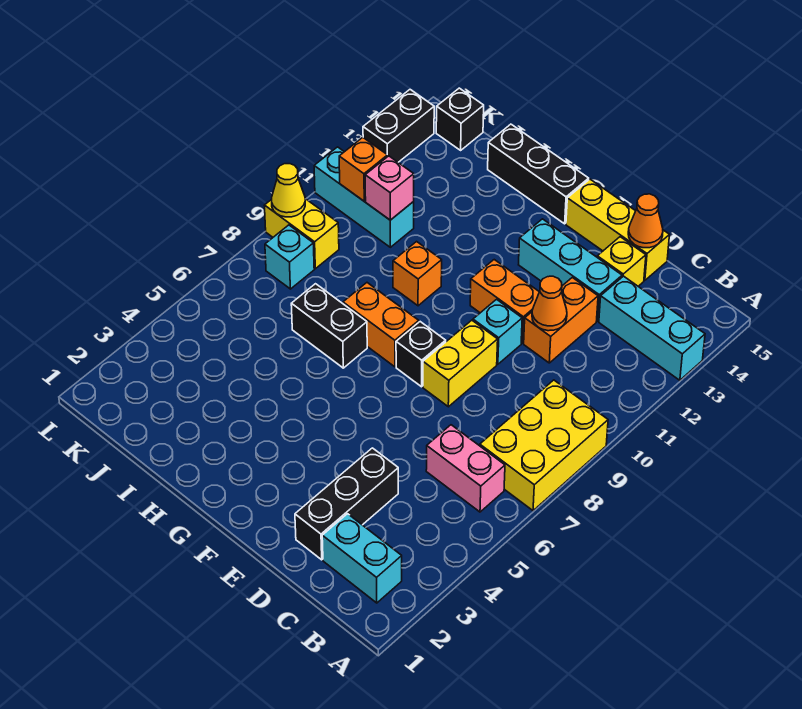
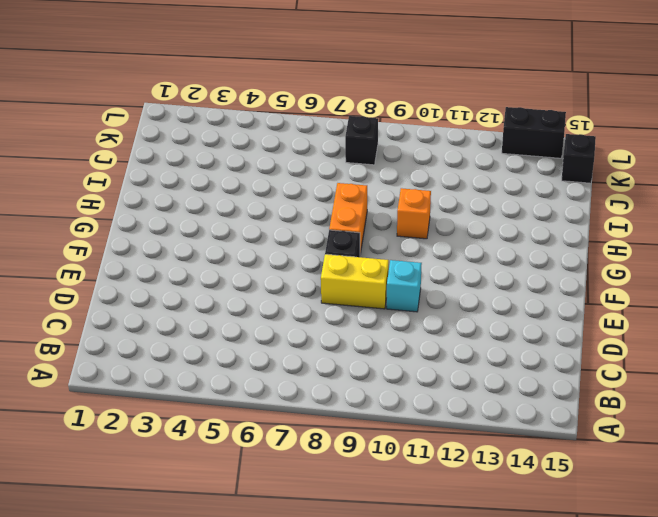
black brick K8 level 1 -> cyan brick K8 level 1
none -> yellow brick A7:B9 level 1
none -> cyan brick A13:C13 level 1
none -> cyan brick B2:C2 level 1

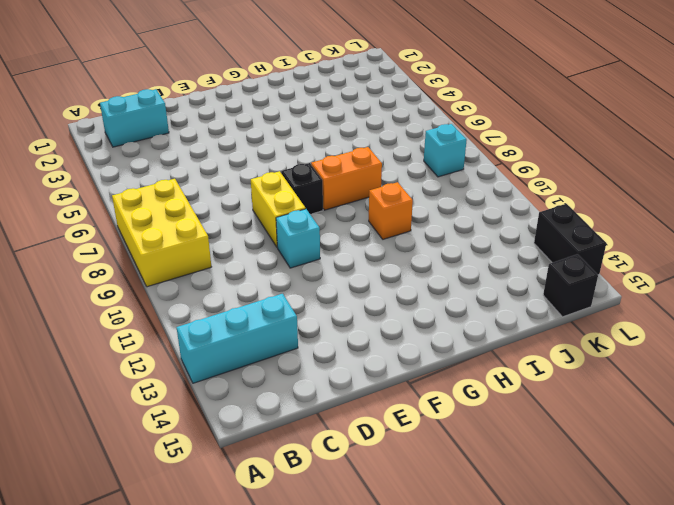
none -> pink brick B6:C6 level 1
none -> black brick D2:D4 level 1
none -> orange brick D11:D12 level 1

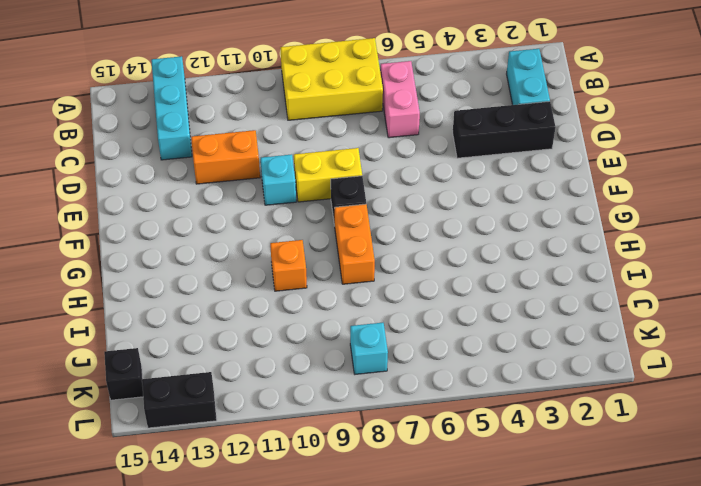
none -> cyan brick D13:F13 level 1
none -> yellow brick D14 level 1
none -> yellow brick D15:F15 level 1

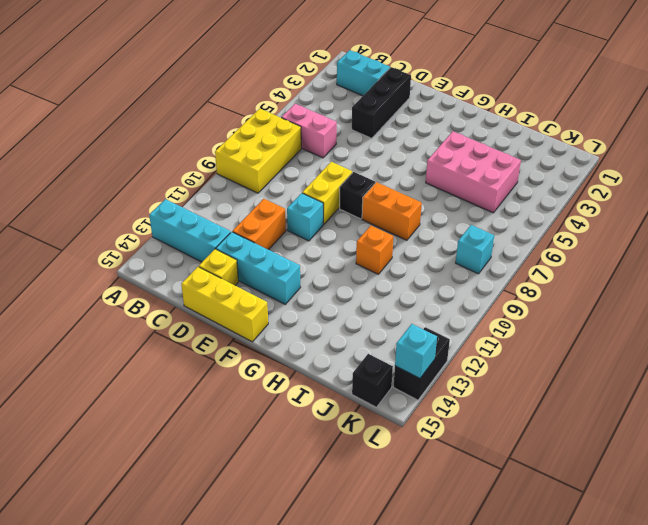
pink brick H4:J5 level 1 -> none
cyan brick L14 level 2 -> none
none -> orange brick E11:F11 level 1
none -> black brick G15:I15 level 1
none -> black brick H7:I7 level 1

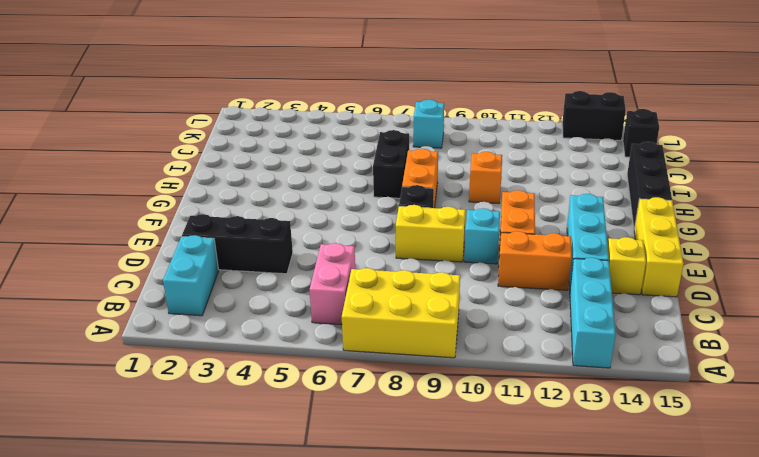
none -> cyan brick J11:L11 level 1
none -> yellow brick K9:L9 level 1
none -> orange cone D11 level 2

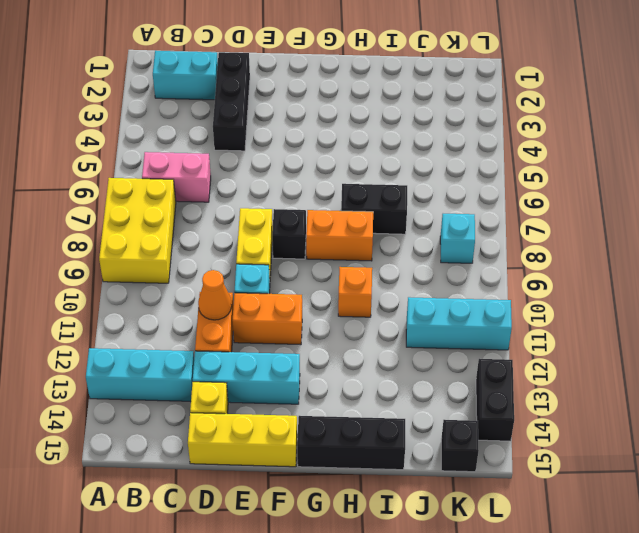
none -> yellow brick K9:L9 level 1
none -> orange cone D15 level 2
none -> pink brick J11 level 2

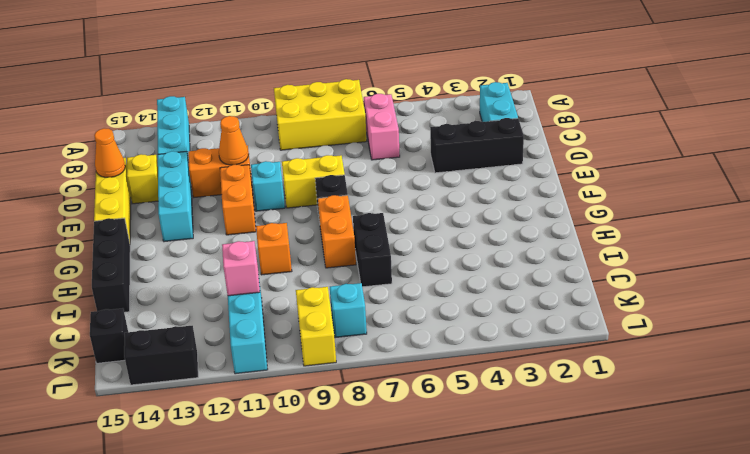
none -> orange brick K11 level 2
none -> yellow cone L9 level 2

